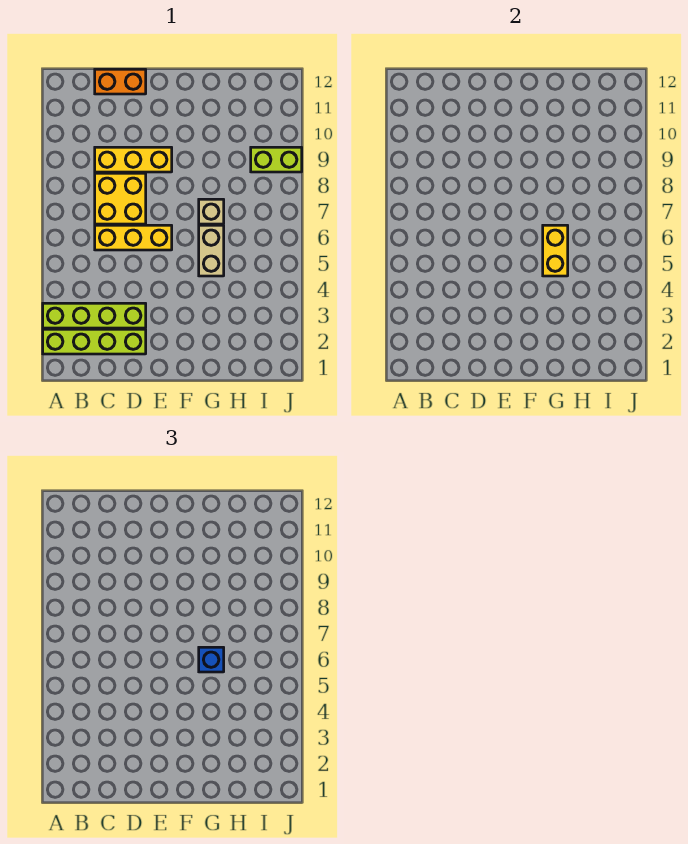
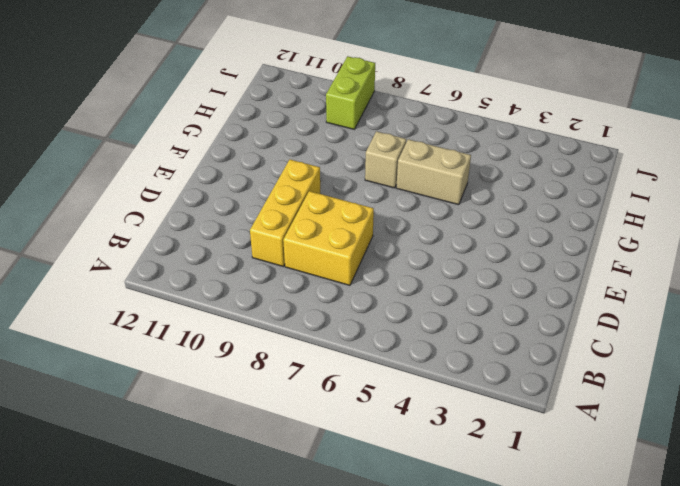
none -> lime brick A2:D2 level 1
none -> lime brick A3:D3 level 1

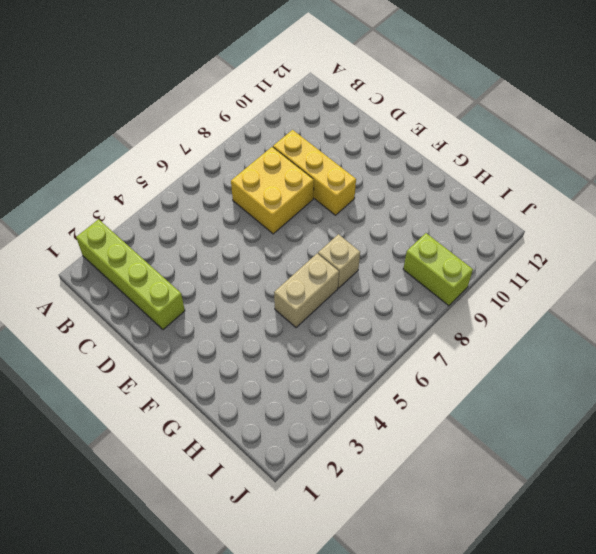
none -> lime brick A3:D3 level 1
none -> yellow brick C6:E6 level 1

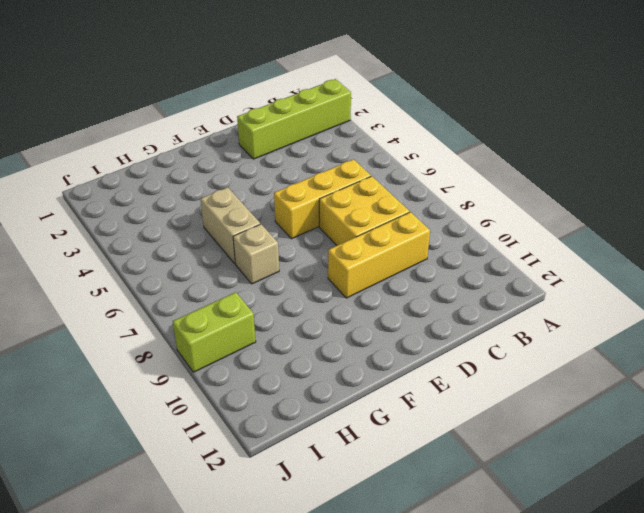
none -> lime brick A3:D3 level 1
none -> orange brick C12:D12 level 1

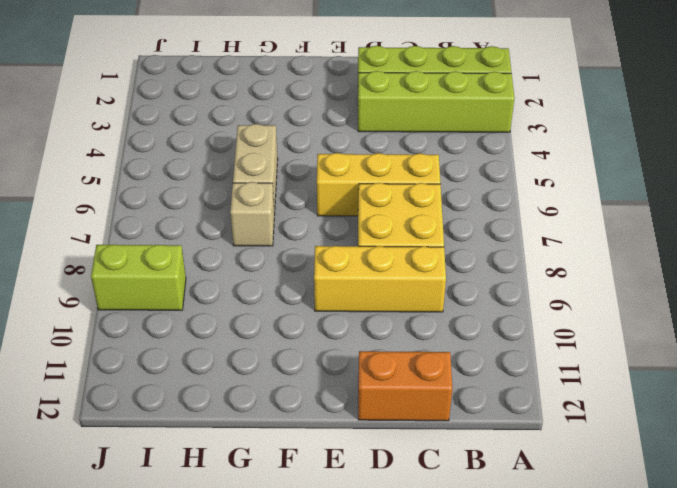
none -> yellow brick G5:G6 level 2
none -> blue brick G6 level 3

